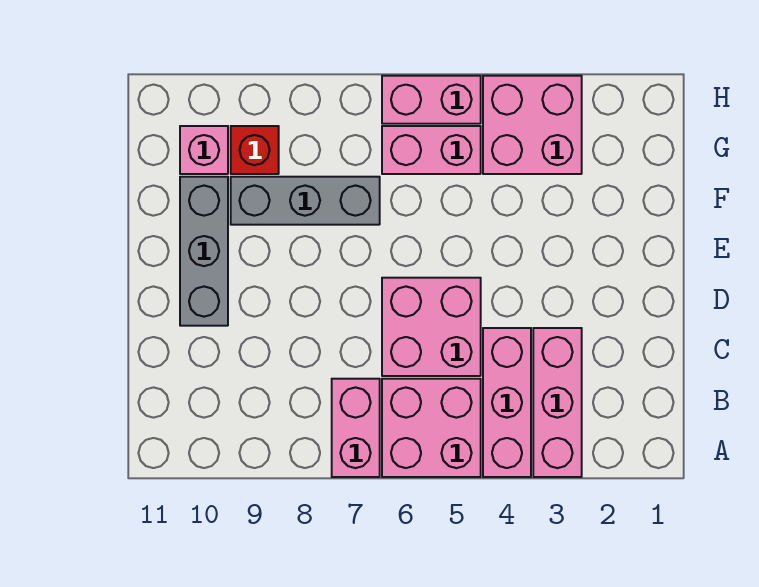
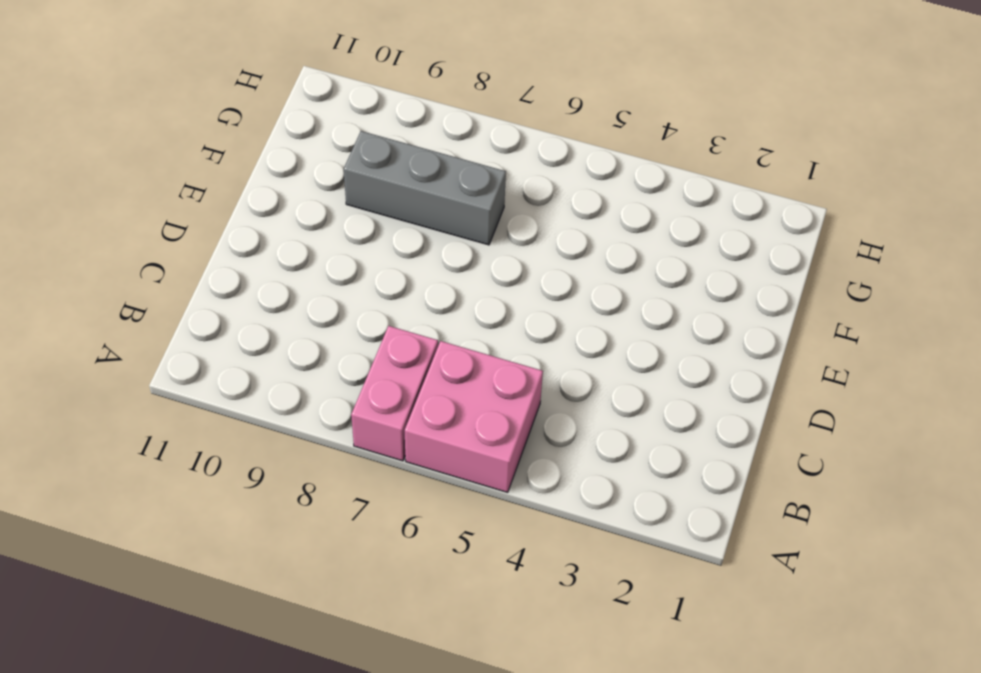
none -> pink brick A3:C3 level 1
none -> pink brick A4:C4 level 1
none -> pink brick C5:D6 level 1

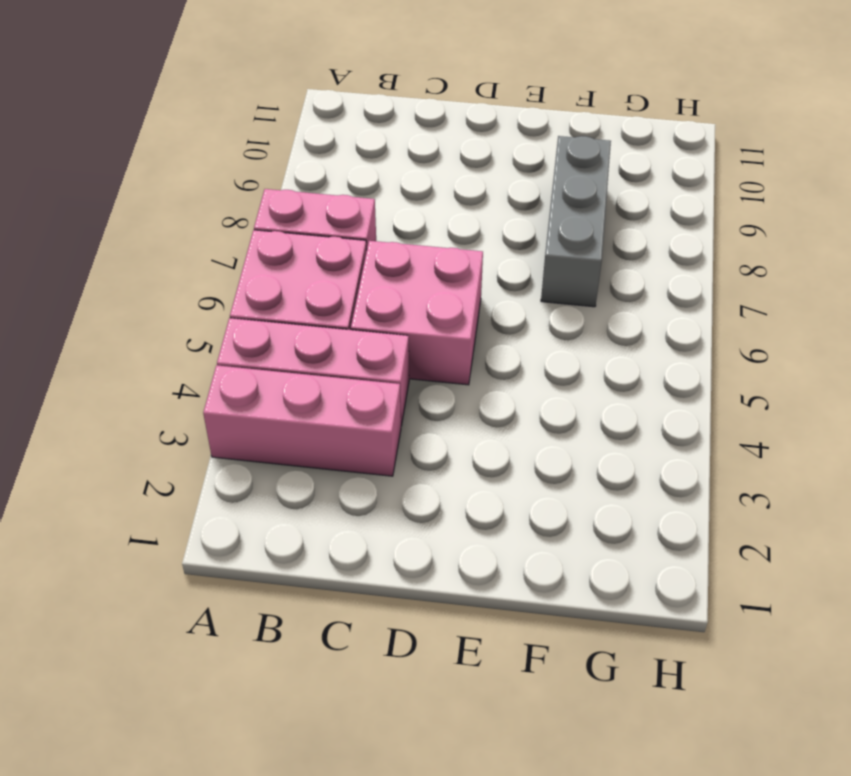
none -> grey brick D10:F10 level 1
none -> pink brick G3:H4 level 1
none -> pink brick G5:G6 level 1

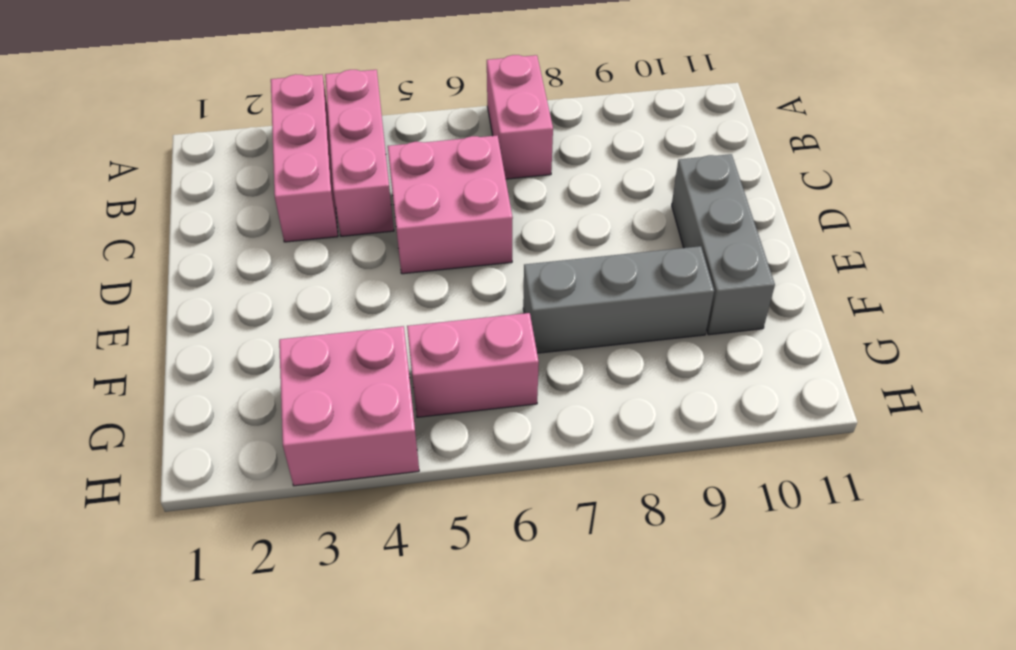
none -> pink brick A5:B6 level 1
none -> red brick G9 level 1
none -> pink brick G10 level 1

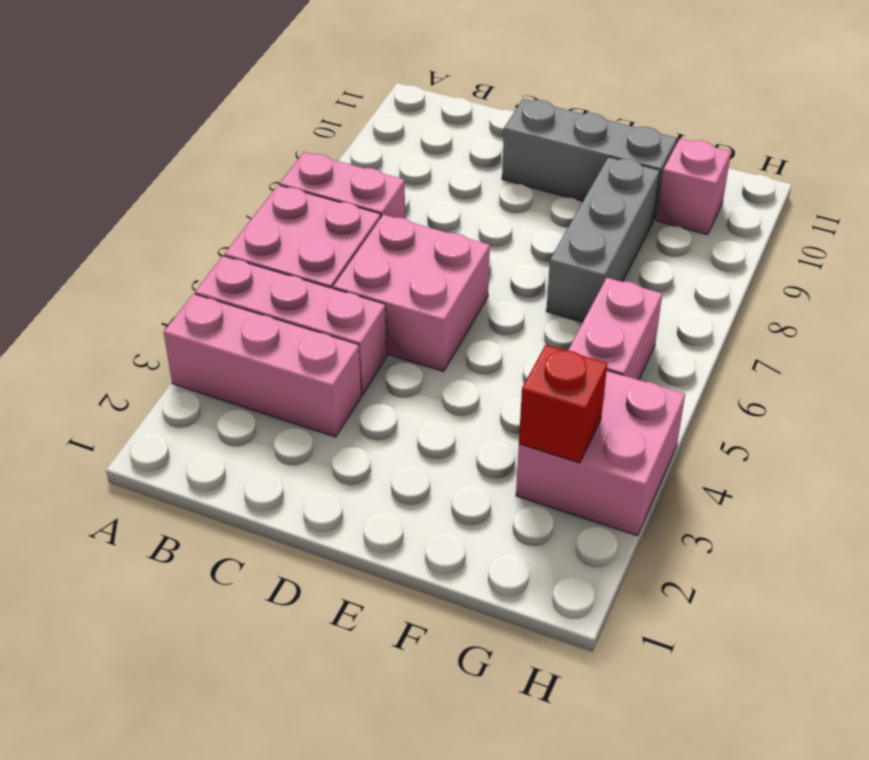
red brick G3 level 2 -> red brick G9 level 1
none -> pink brick H5:H6 level 1

